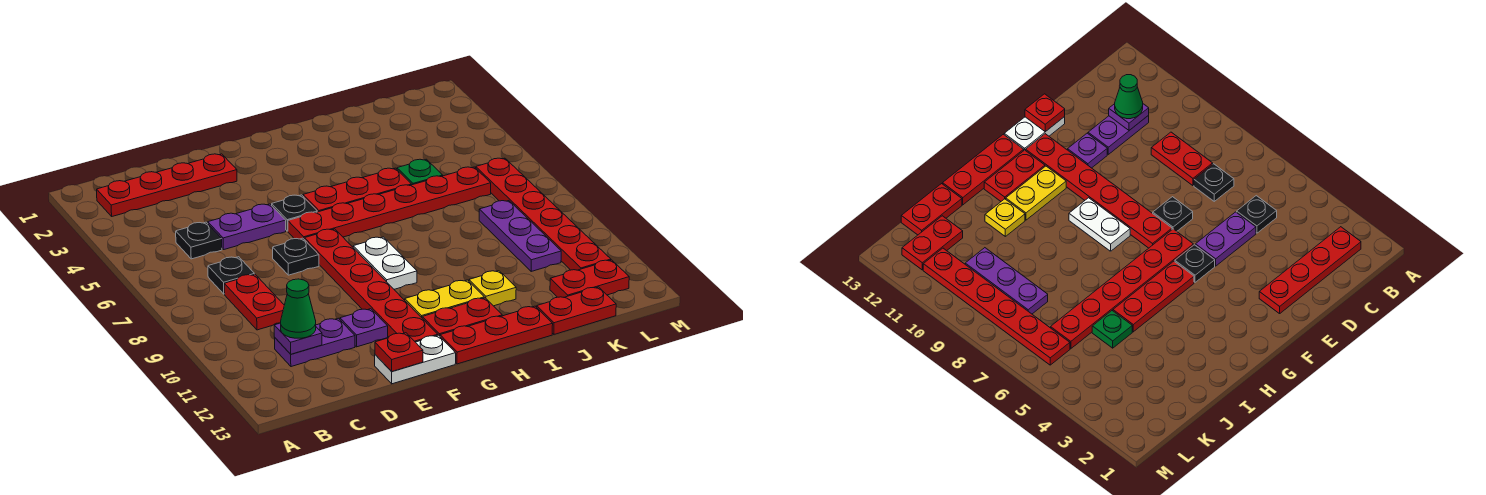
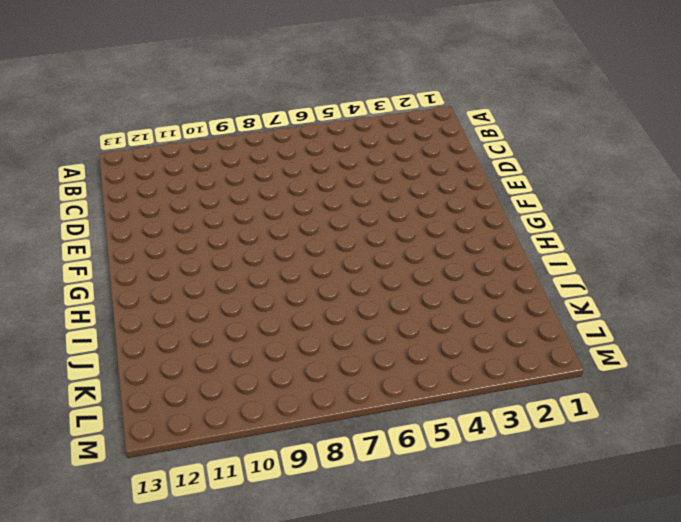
none -> red plate B2:E2 level 1
none -> black plate C5 level 1
none -> black plate C7 level 1

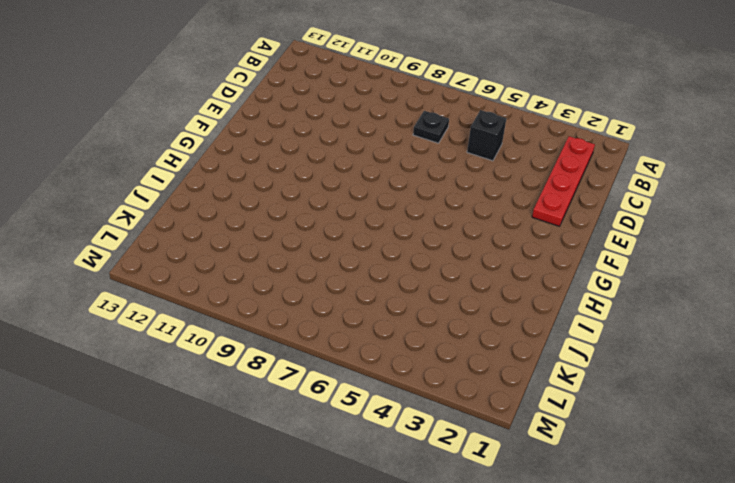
black brick C5 level 1 -> black plate C5 level 1
none -> red plate C8:C9 level 1
none -> purple plate C11:D11 level 1
none -> purple plate D5:E5 level 1

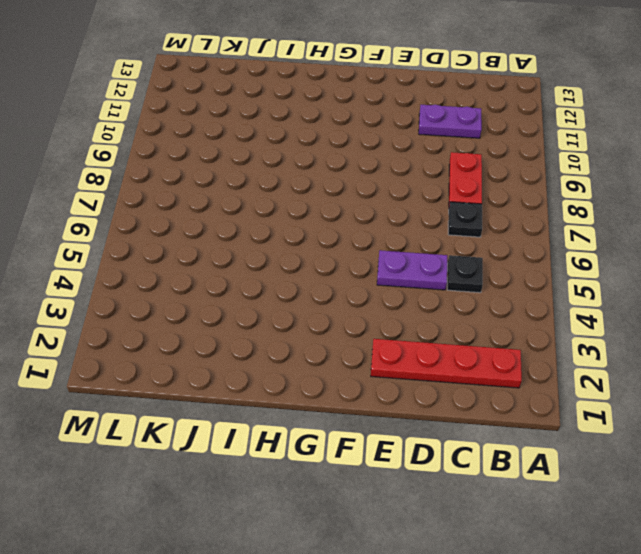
none -> black plate E7 level 1
none -> purple plate E11 level 1
none -> white plate E13:F13 level 1

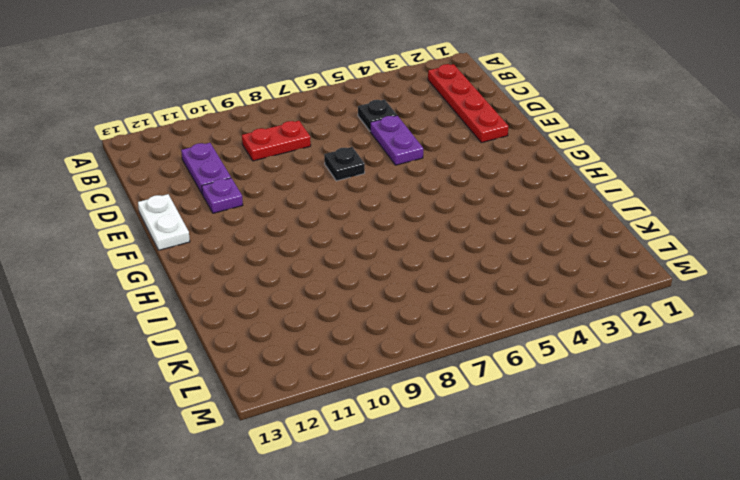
none -> black plate C7 level 1
none -> black plate F5 level 1
none -> red plate F6:K6 level 1

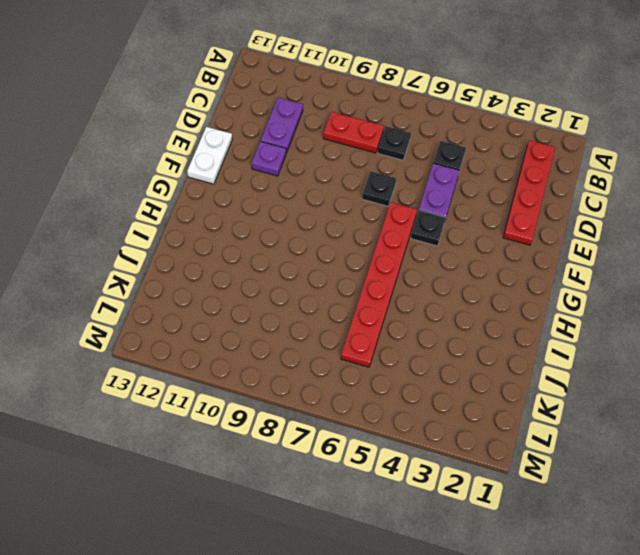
none -> red plate F7:F12 level 1
none -> red plate G5:I5 level 1
none -> white plate G8:G9 level 1

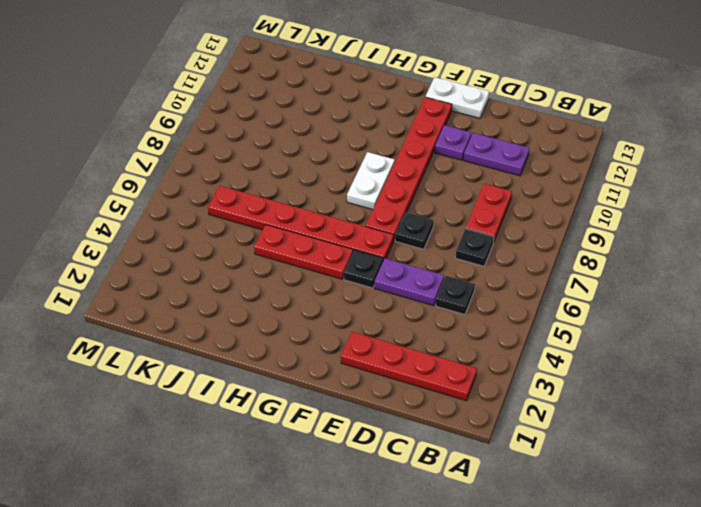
none -> yellow plate G11:H11 level 1
none -> red plate G12:H12 level 1
none -> red plate G13:I13 level 1

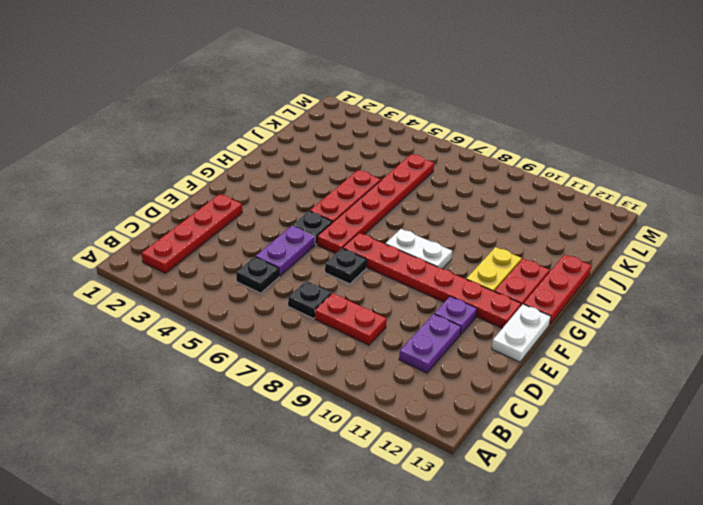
none -> yellow plate I11 level 1
none -> green plate J5 level 1
none -> red plate J13:K13 level 1

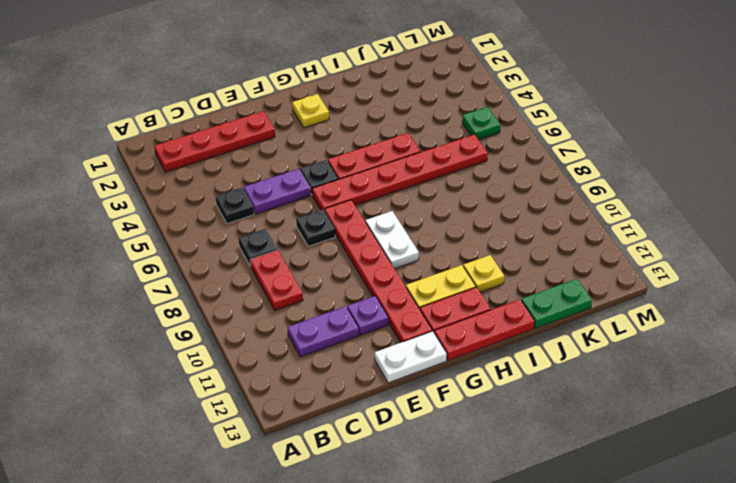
yellow plate G2 level 1 -> none
green plate J13:K13 level 1 -> red plate J13:K13 level 1
green plate L5 level 1 -> green plate J5 level 1
none -> purple plate K8:K10 level 1
none -> red plate K12:L12 level 1
none -> red plate L6:L11 level 1

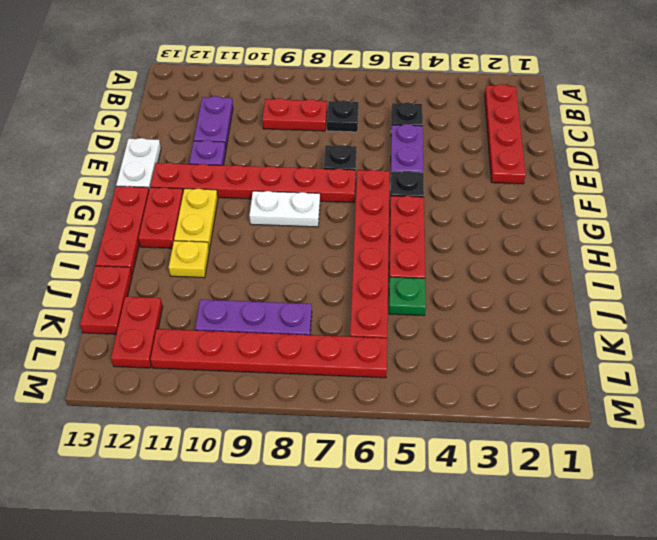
none -> purple plate C11 level 2
none -> red plate E13 level 2
none -> green cone C11 level 3

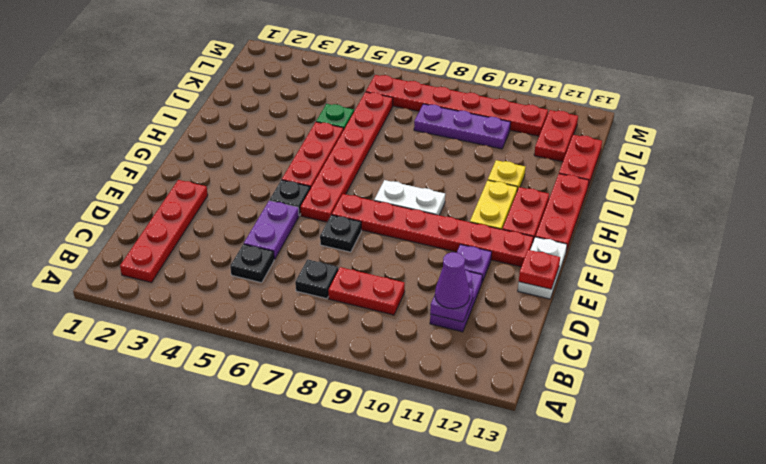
purple cone C11 level 3 -> green cone C11 level 3

